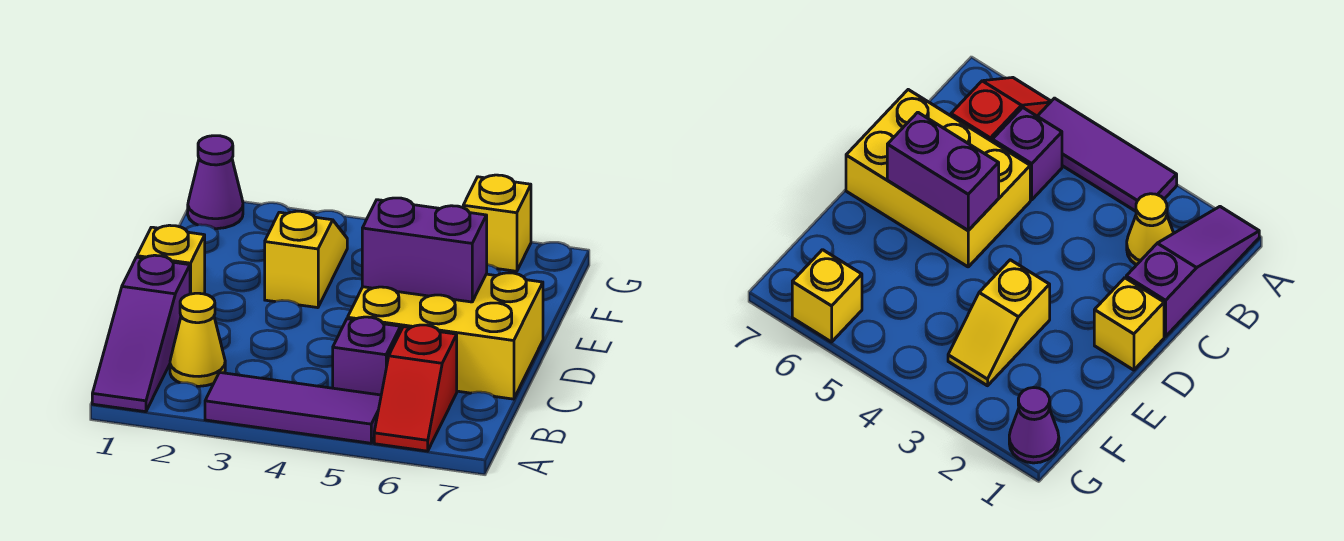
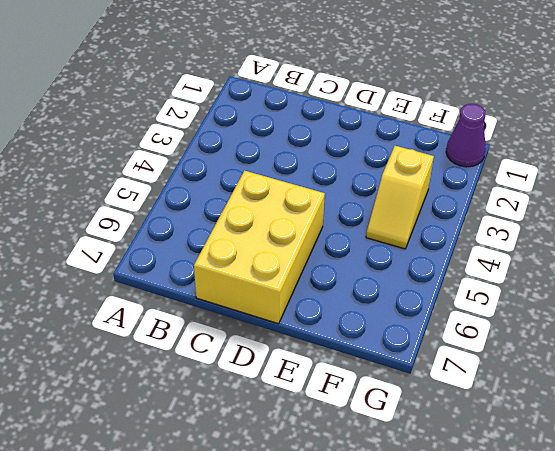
yellow slope F3:F4 level 1 top 3 -> yellow slope E3:F3 level 1 top E
none -> purple slope A1:C1 level 1 top C
none -> purple tile A3:A5 level 1

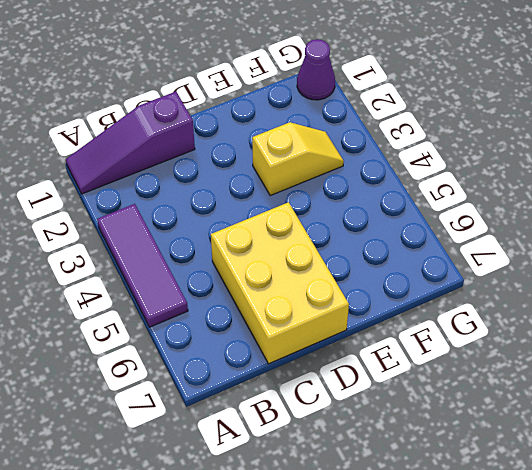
none -> red slope A6:B6 level 1 top B
none -> yellow cone B2 level 1

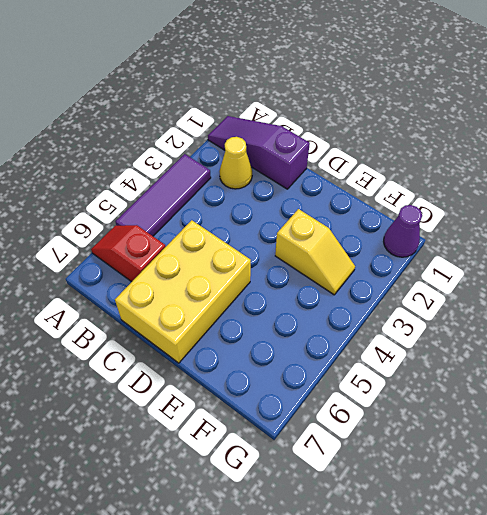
none -> purple brick B5 level 1
none -> yellow brick D1 level 1

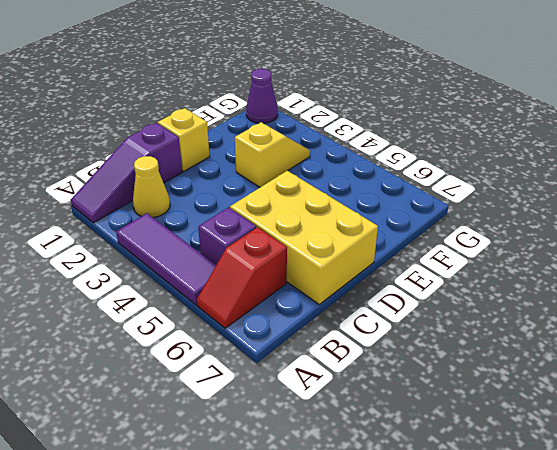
none -> yellow brick G6 level 1
none -> purple brick D5:D6 level 2

